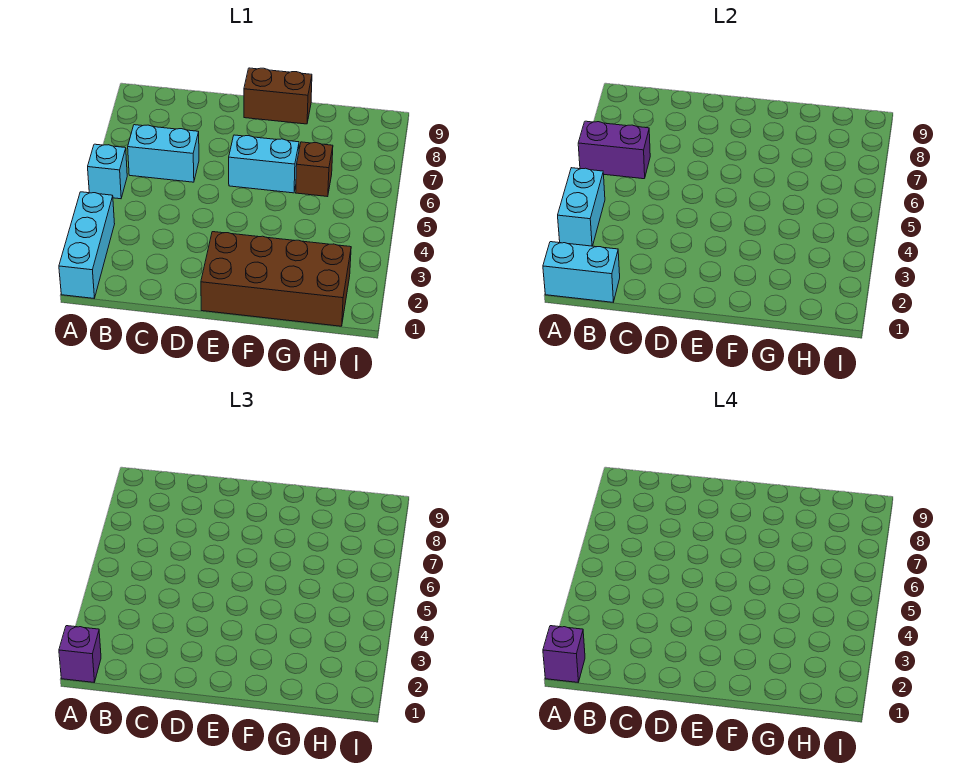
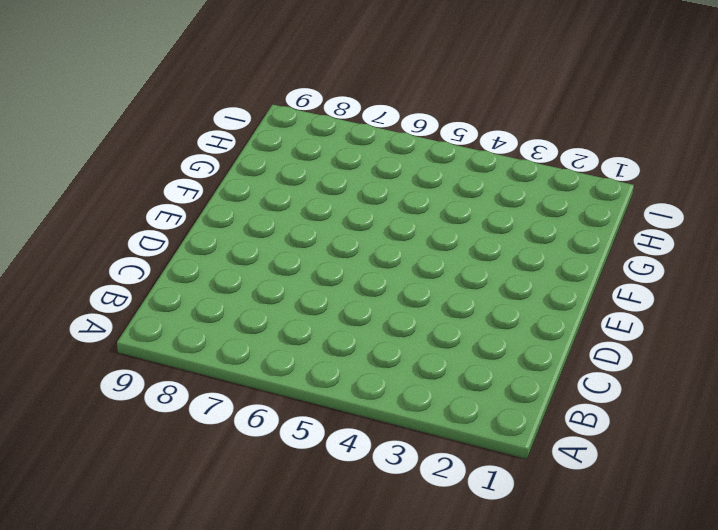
none -> cyan brick A1:A3 level 1
none -> cyan brick A5 level 1
none -> cyan brick B6:C6 level 1

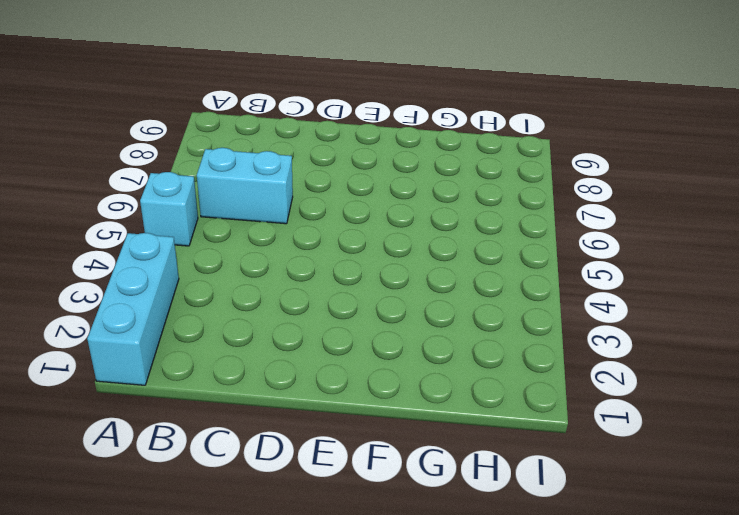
none -> brown brick E1:H2 level 1
none -> cyan brick E6:F6 level 1
none -> brown brick E9:F9 level 1

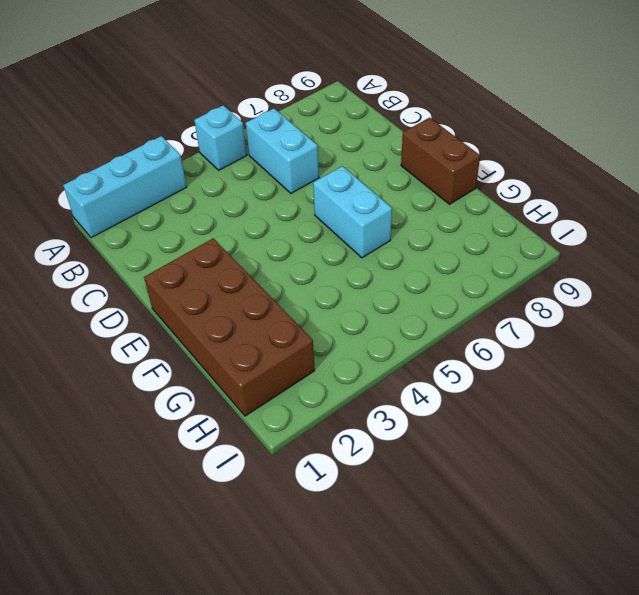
none -> brown brick G6 level 1
none -> cyan brick A1:B1 level 2
none -> cyan brick A3:A4 level 2

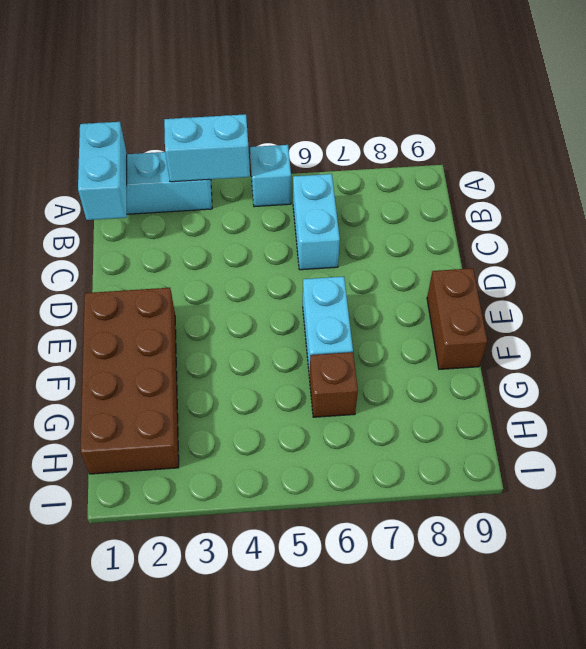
none -> purple brick A6:B6 level 2
none -> purple brick A1 level 3
none -> purple brick A1 level 4

